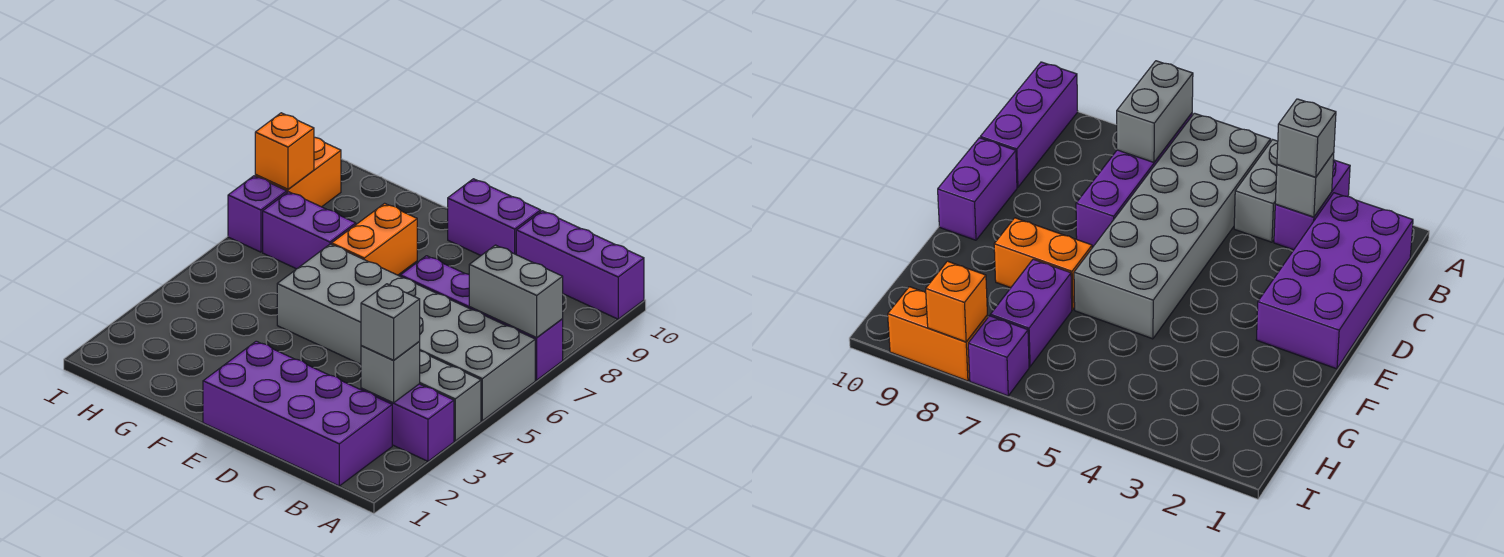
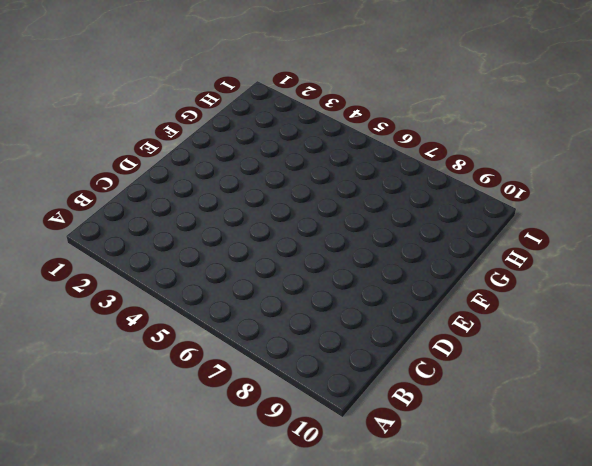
none -> purple brick A3:B3 level 1
none -> grey brick A4:B4 level 1
none -> grey brick A5:F6 level 1

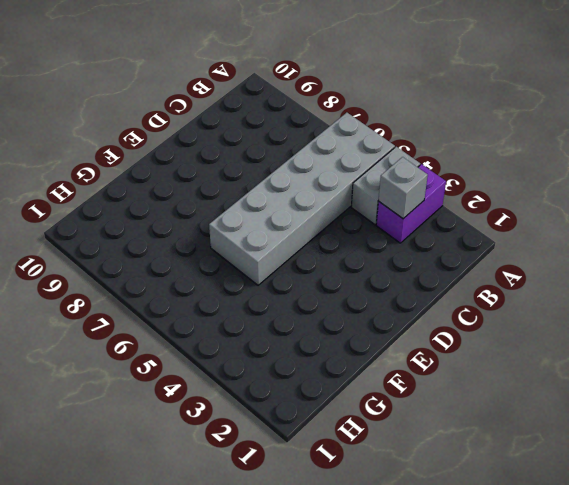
none -> purple brick A7:D7 level 1
none -> purple brick A10:C10 level 1
none -> purple brick B1:E2 level 1

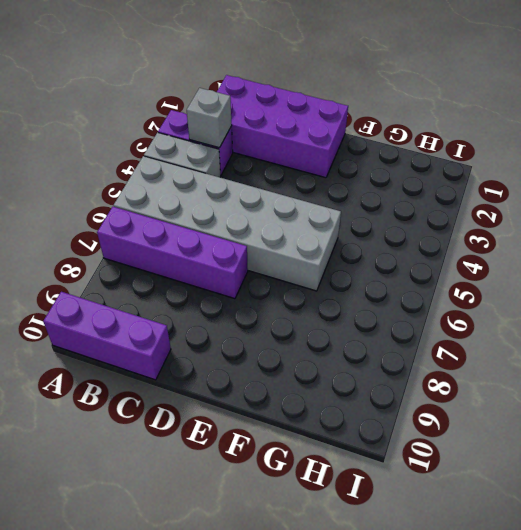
none -> purple brick D10:E10 level 1
none -> orange brick F7:F8 level 1
none -> purple brick G7:H7 level 1

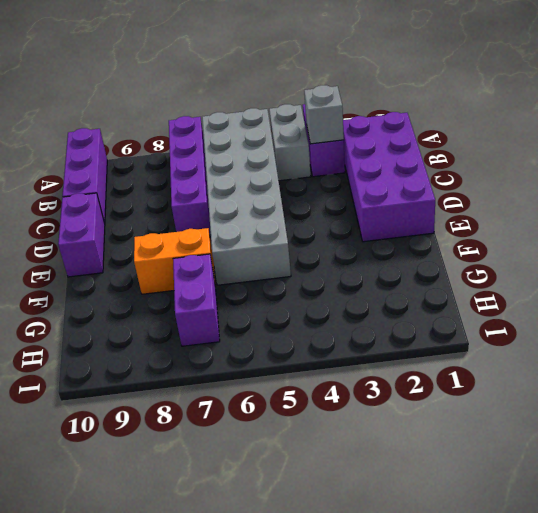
none -> purple brick I7 level 1
none -> orange brick I8:I9 level 1
none -> grey brick A7:B7 level 2

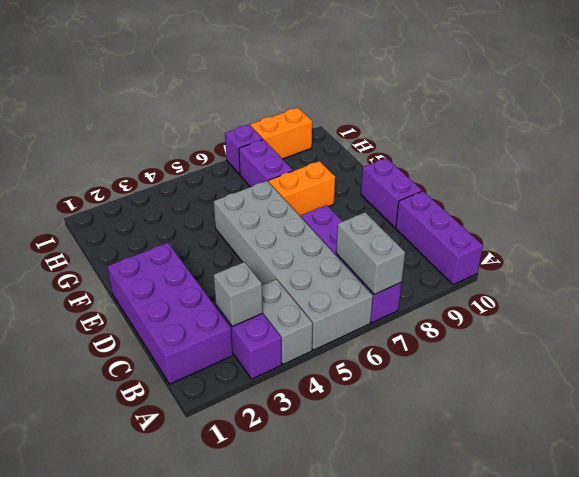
none -> orange brick I8 level 2
none -> grey brick B3 level 3

